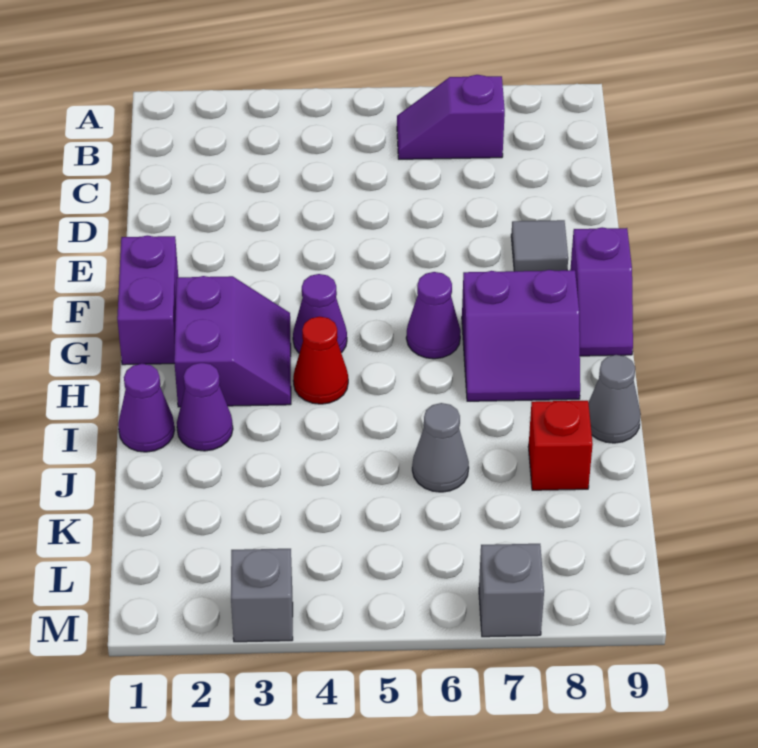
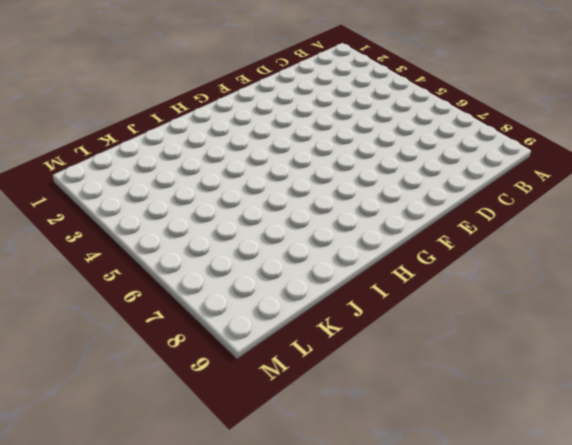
none -> purple slope B6:B7 level 1 top 7
none -> grey tile E8 level 1
none -> purple brick F1:G1 level 1

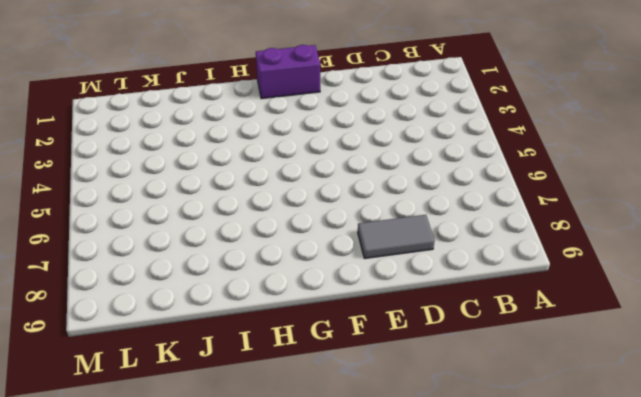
grey tile D8:E8 level 1 -> grey tile E8 level 1
none -> purple slope B6:B7 level 1 top 7
none -> purple slope F9:G9 level 1 top F
none -> purple slope G2:H3 level 1 top 2

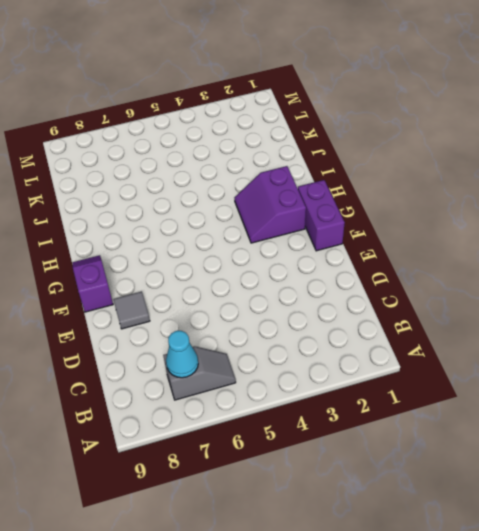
grey slope B6:B7 level 1 top 7 -> purple slope B6:B7 level 1 top 7
cyan cone B7 level 2 -> none
none -> purple cone G4 level 1
none -> purple cone G6 level 1
none -> purple slope G7:H8 level 1 top G

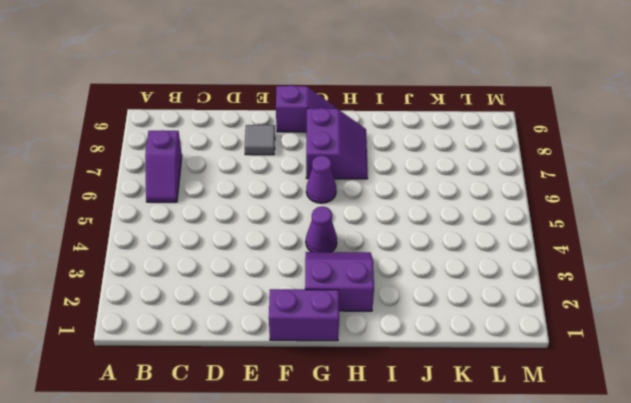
none -> red cone H4 level 1
none -> purple cone I1 level 1
none -> purple cone I2 level 1

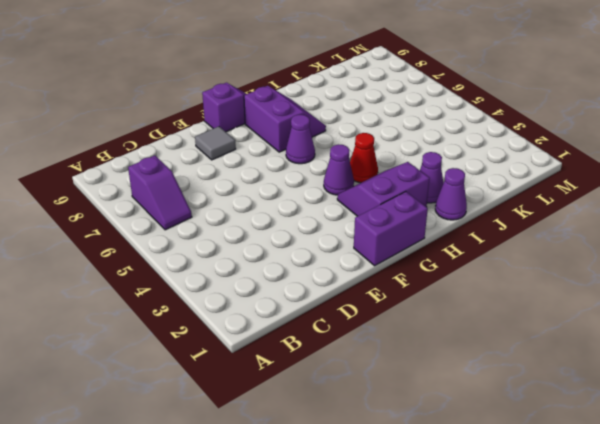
none -> grey cone I9 level 1
none -> grey cone J6 level 1
none -> red brick J8 level 1

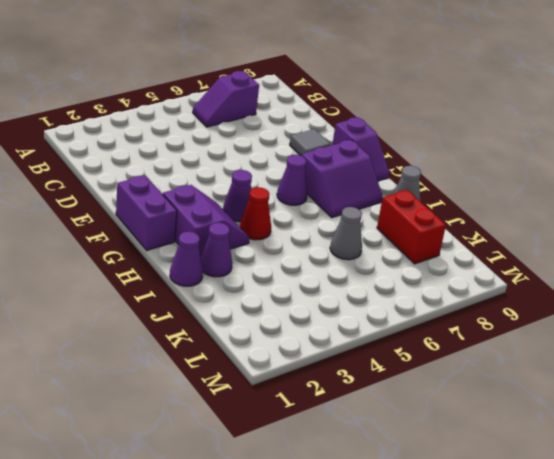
red brick J8:K8 level 1 -> red brick J8 level 1
none -> grey brick M3 level 1
none -> grey brick M7 level 1

